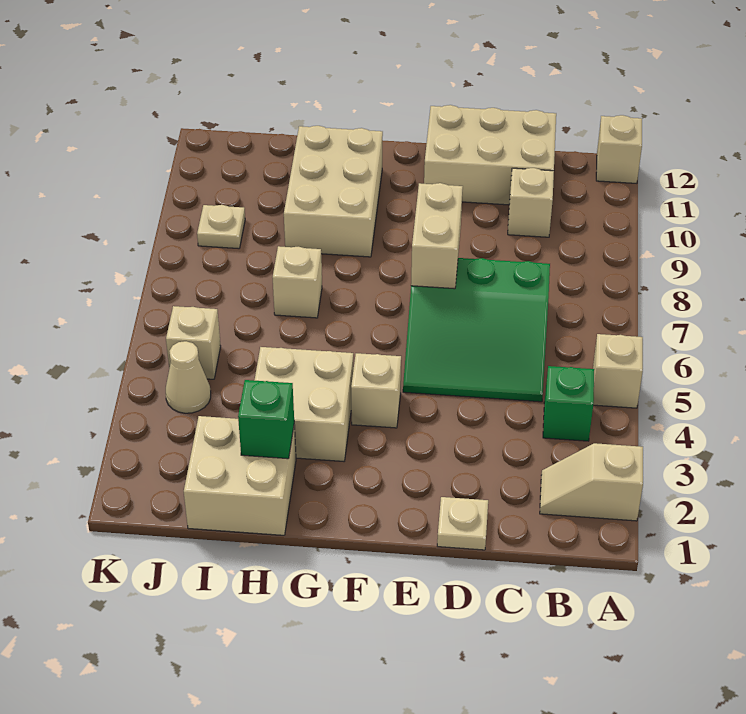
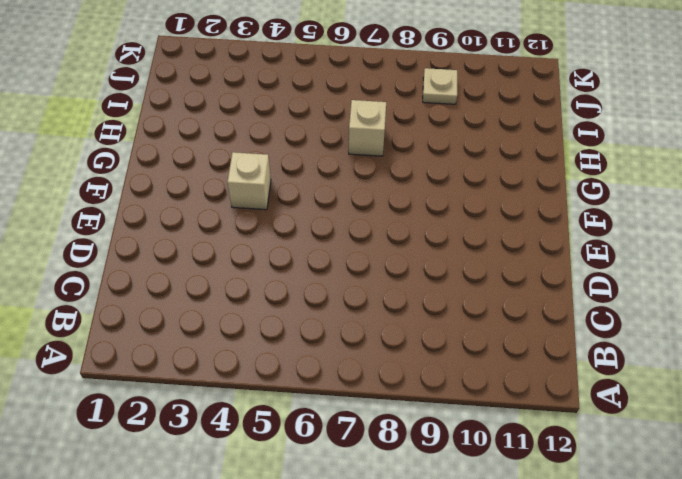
none -> tan slope A2:B2 level 1 top A
none -> tan brick A5 level 1
none -> tan brick A12 level 1

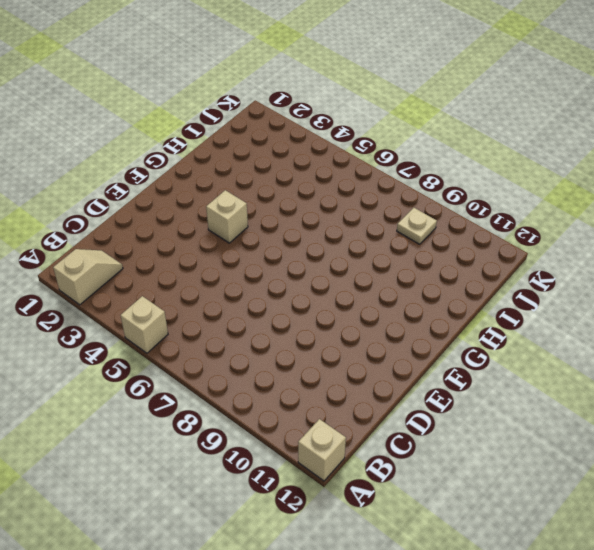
none -> green brick B4 level 1
none -> green slope C5:E7 level 1 top 7
none -> tan brick C10 level 1

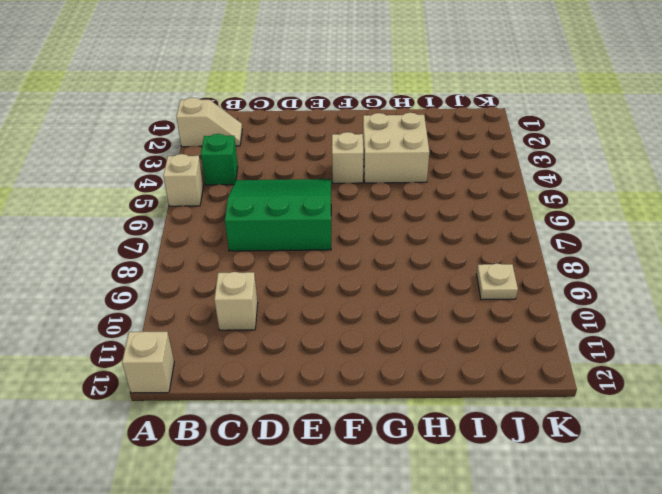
none -> tan brick C11:E12 level 1
none -> tan plate D1 level 1
none -> tan brick G9:H11 level 1

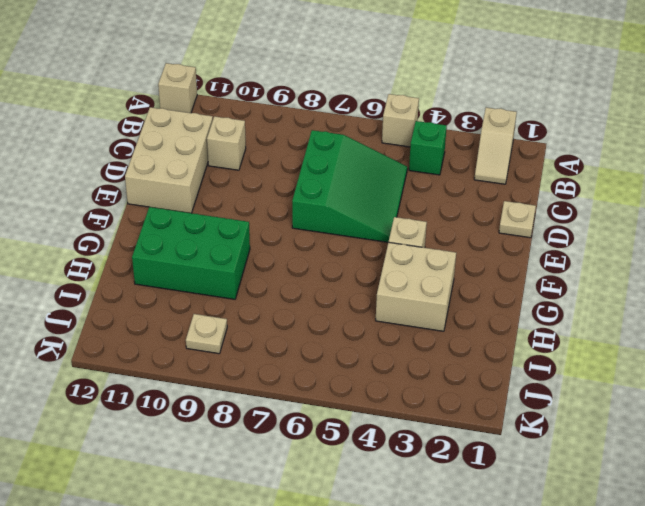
green brick G9:H11 level 1 -> tan brick G9:H11 level 1
none -> tan brick H1:I2 level 1
none -> tan brick H7 level 1
none -> tan cone J4 level 1

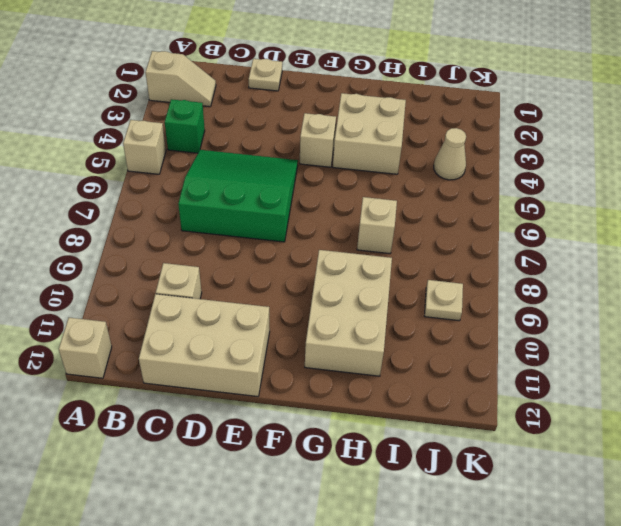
none -> tan brick H1:I2 level 1
none -> tan brick J5 level 1
none -> tan brick E7:E8 level 2

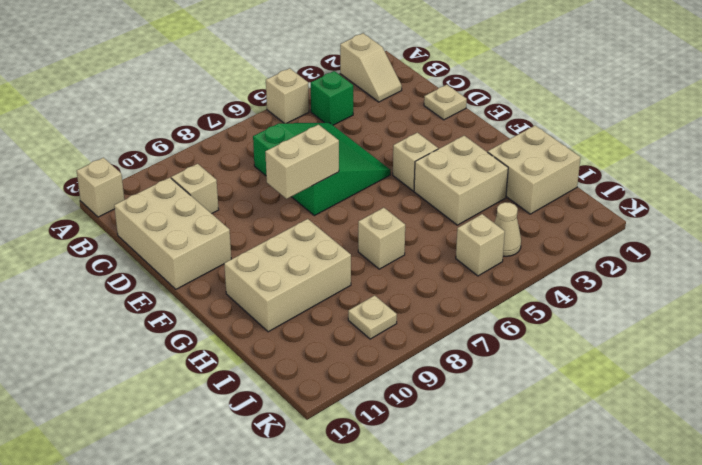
none -> green brick H2 level 2

